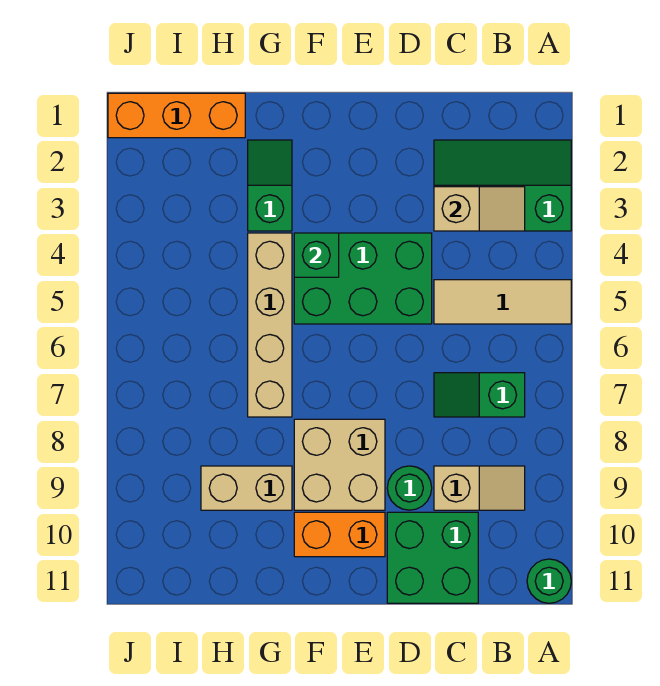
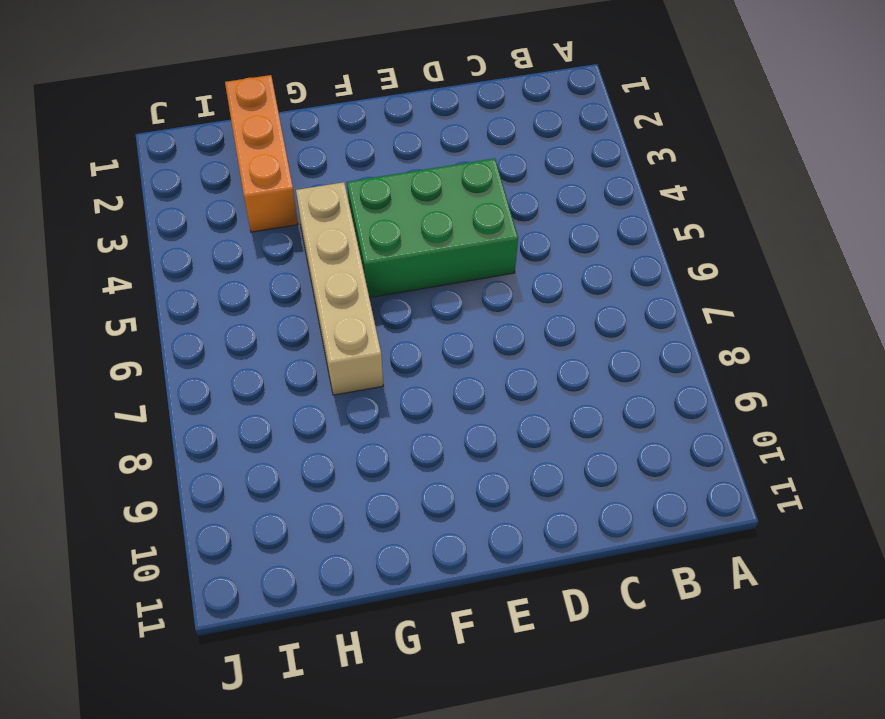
orange brick H1:H3 level 1 -> orange brick H1:J1 level 1
none -> green slope A2:C3 level 1 top 3
none -> tan tile A5:C5 level 1
none -> green round brick A11 level 1

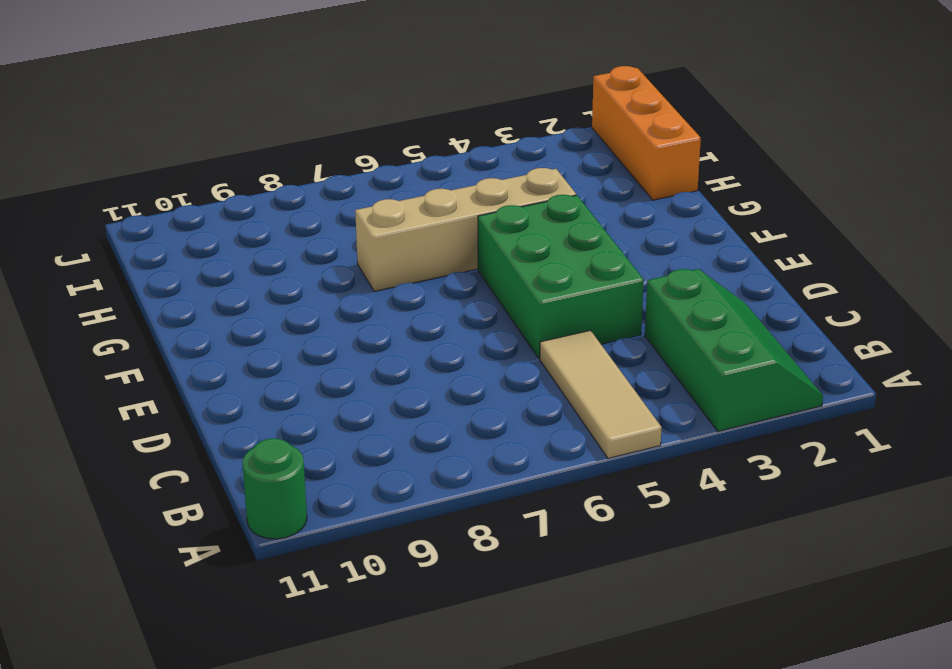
none -> green slope B7:C7 level 1 top B
none -> tan slope B9:C9 level 1 top C
none -> green brick C10:D11 level 1

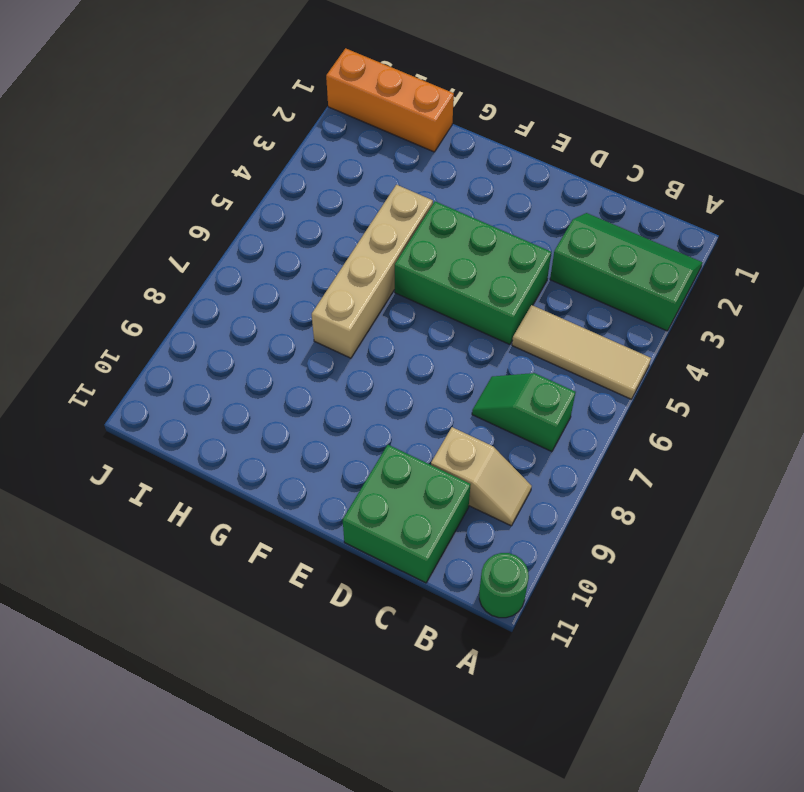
none -> green round brick D9 level 1
none -> tan brick E8:F9 level 1
none -> orange brick E10:F10 level 1

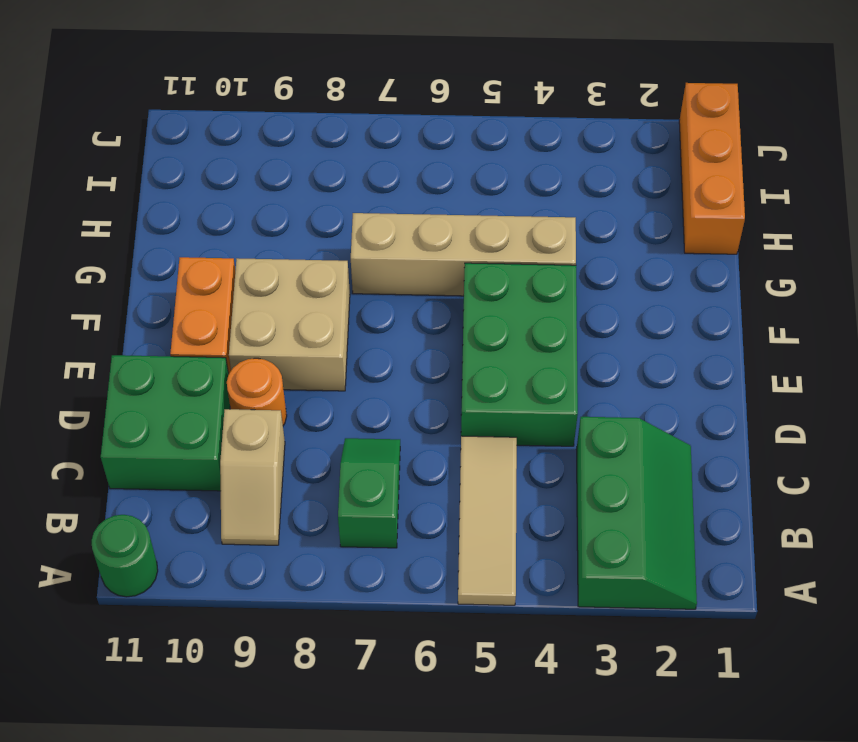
orange round brick D9 level 1 -> green round brick D9 level 1
none -> green slope G2:G3 level 1 top 3
none -> tan brick G9:H9 level 1
none -> tan slope B3:C3 level 2 top C

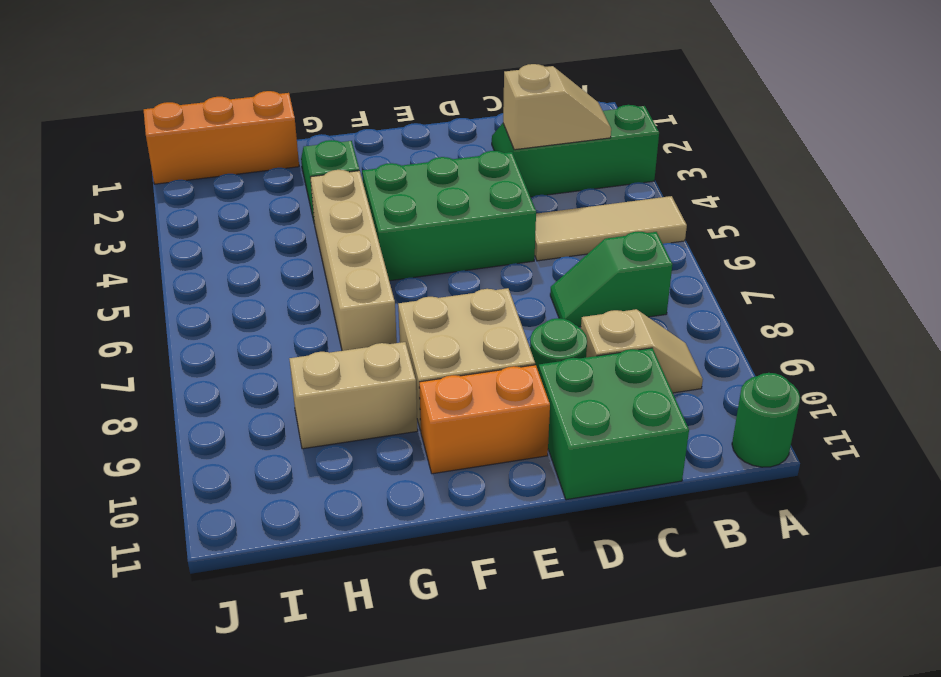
none -> green brick F4 level 2

